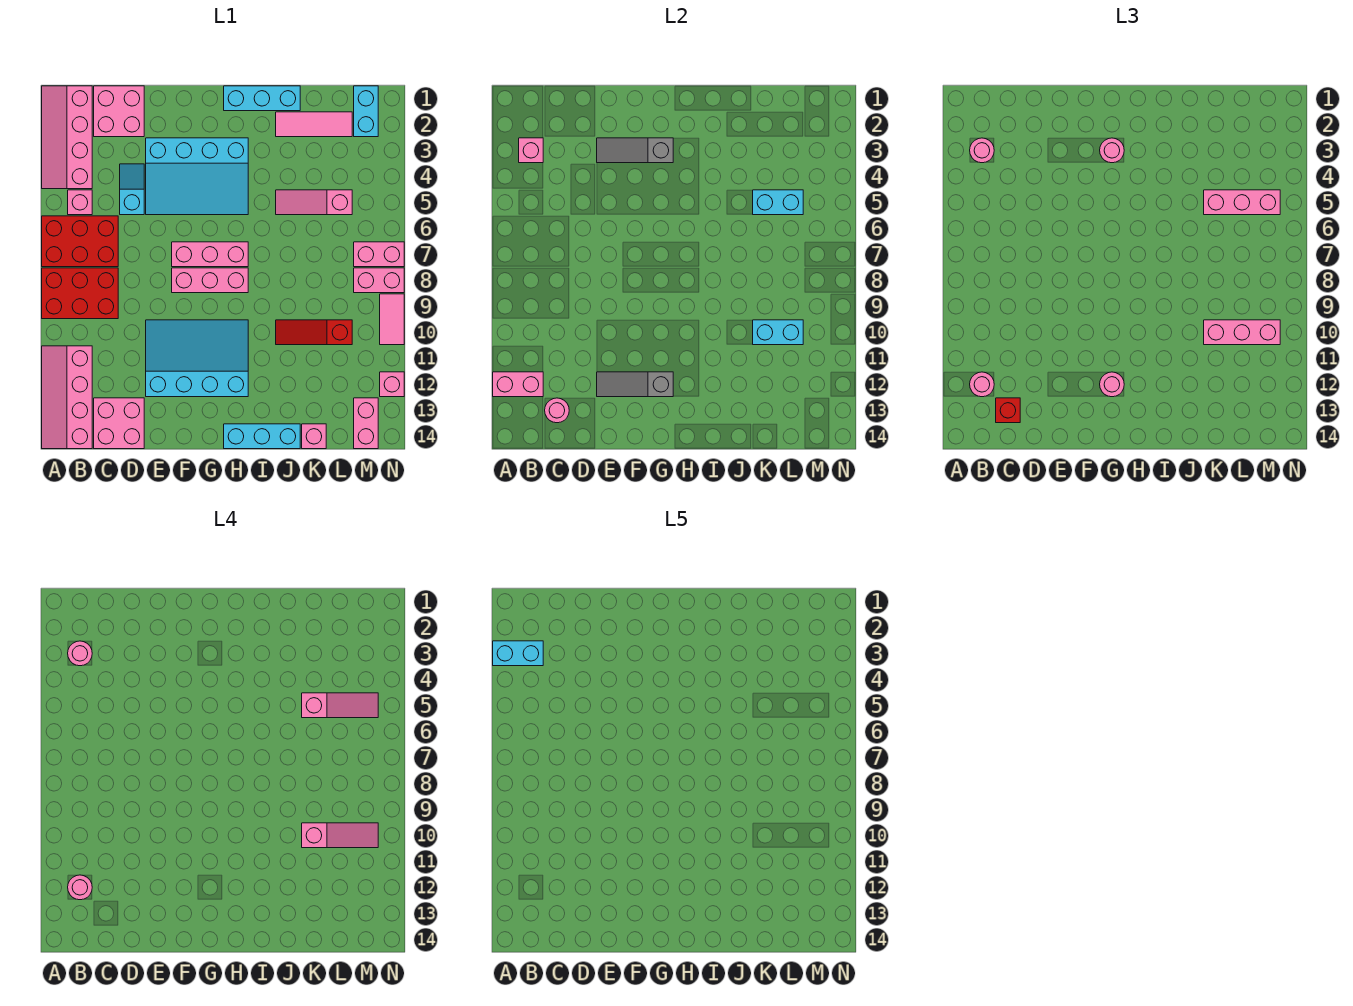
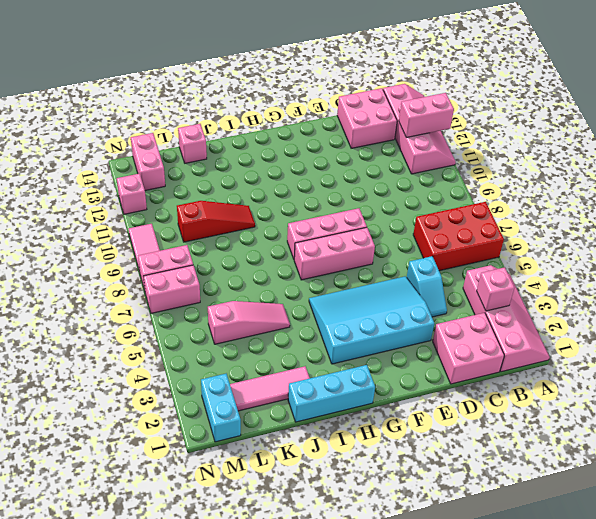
none -> red brick A8:C9 level 1
none -> pink brick B5 level 1
none -> cyan slope E10:H12 level 1 top 12
none -> cyan brick H14:J14 level 1

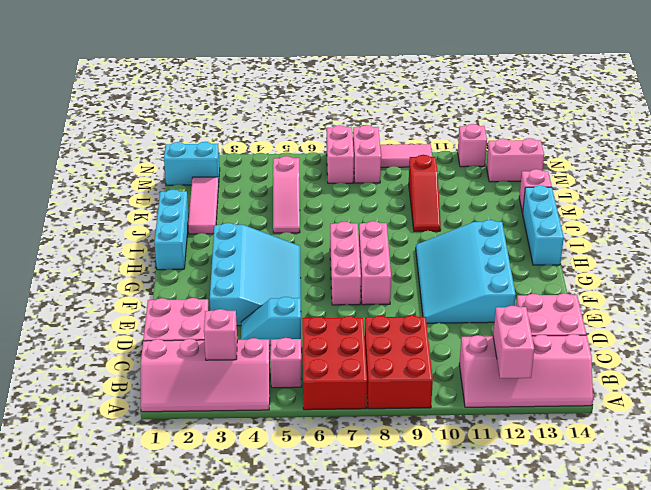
none -> pink round brick C13 level 2
none -> grey slope E3:G3 level 2 top G
none -> grey slope E12:G12 level 2 top G
none -> cyan brick K5:L5 level 2

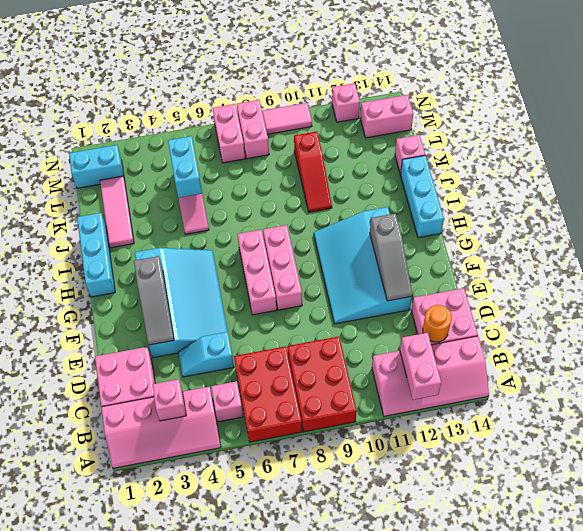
orange round brick C13 level 2 -> pink round brick C13 level 2
none -> cyan brick K10:L10 level 2
none -> pink round brick B3 level 3
none -> pink round brick B12 level 3
none -> red brick C13 level 3

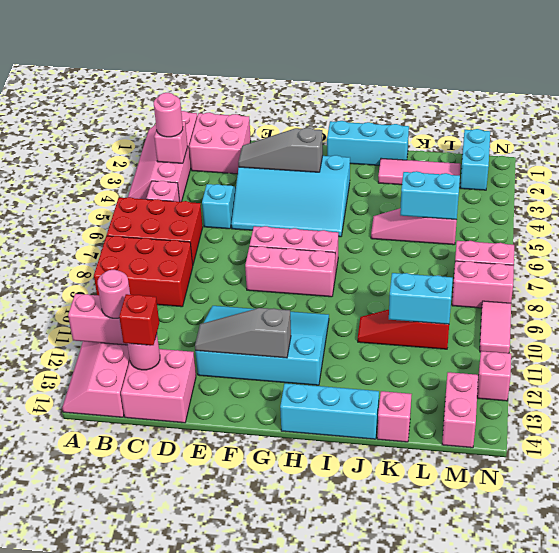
none -> pink round brick G3 level 3
none -> pink round brick G12 level 3
none -> pink brick K5:M5 level 3
none -> pink brick K10:M10 level 3

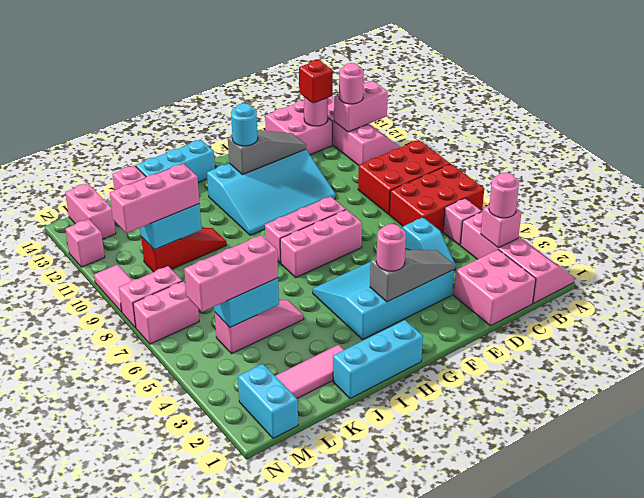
cyan round brick G12 level 3 -> pink round brick G12 level 3
none -> pink round brick B3 level 4
none -> pink round brick B12 level 4
none -> pink slope K5:M5 level 4 top K
none -> pink slope K10:M10 level 4 top K

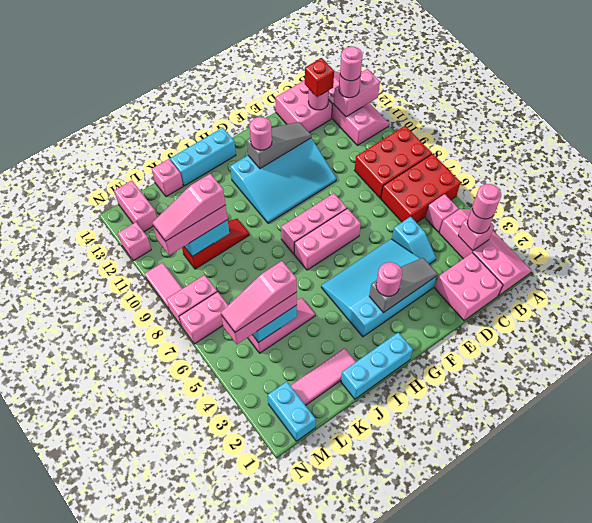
none -> cyan brick A3:B3 level 5

